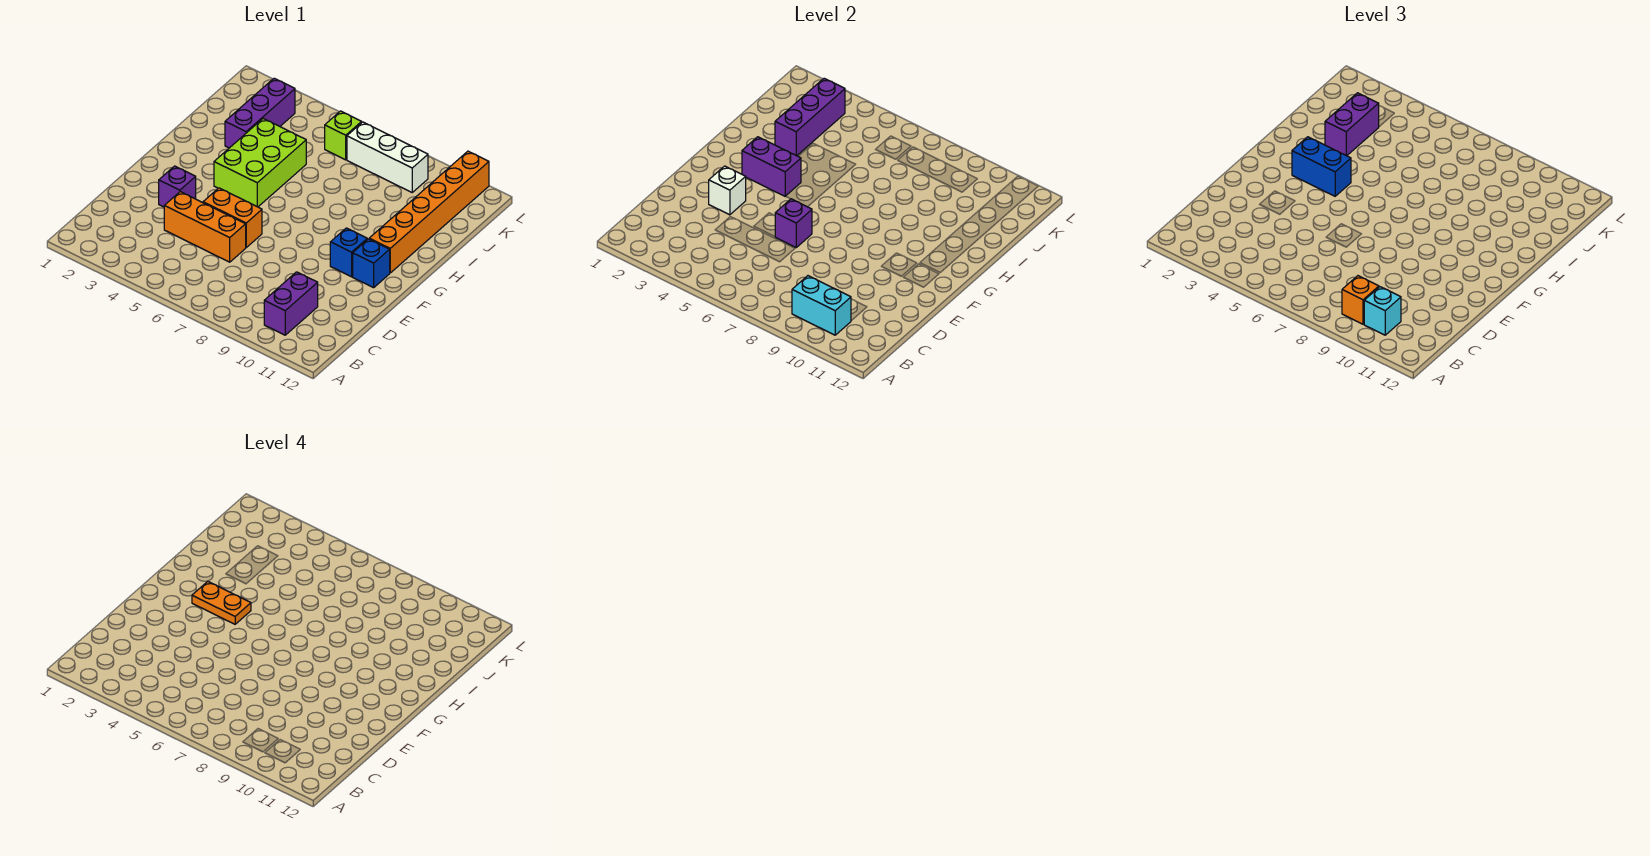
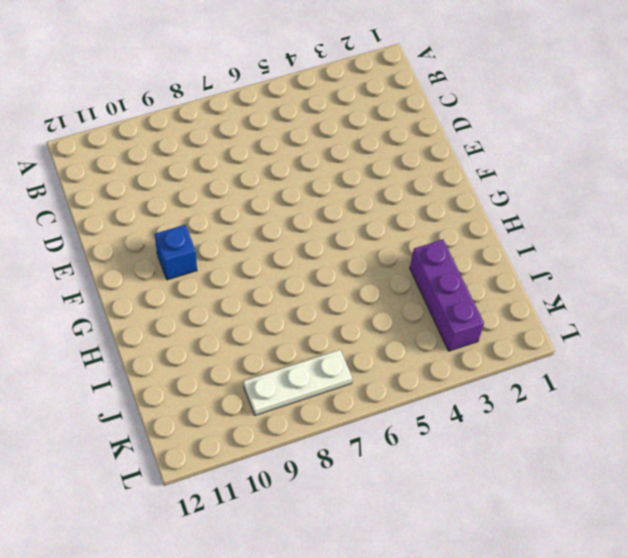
white plate K7:K9 level 1 -> white brick K7:K9 level 1
none -> purple brick B10:C10 level 1
none -> orange brick D4:D6 level 1
none -> purple brick E3 level 1

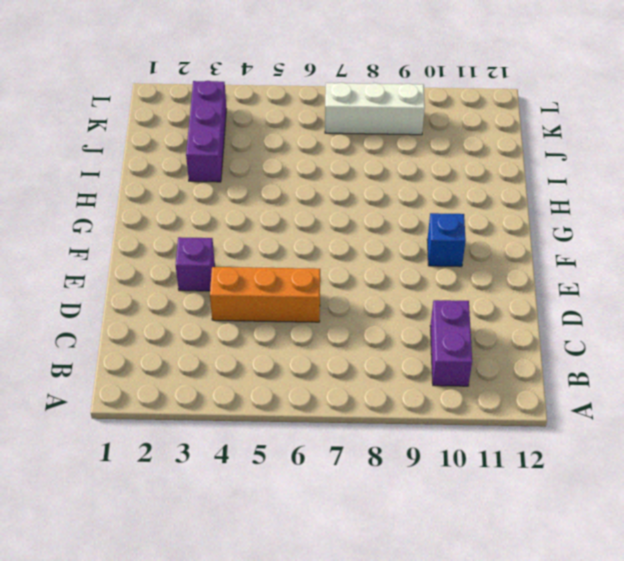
none -> orange brick E5:E6 level 1
none -> blue brick F11 level 1
none -> lime brick G4:I5 level 1

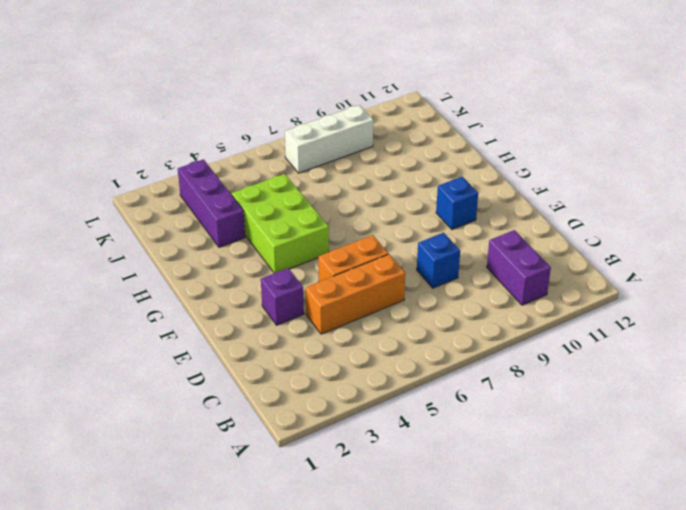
blue brick D8 level 1 -> blue brick F11 level 1
none -> orange brick G11:L11 level 1
none -> lime brick K6 level 1
none -> cyan brick B9:B10 level 2

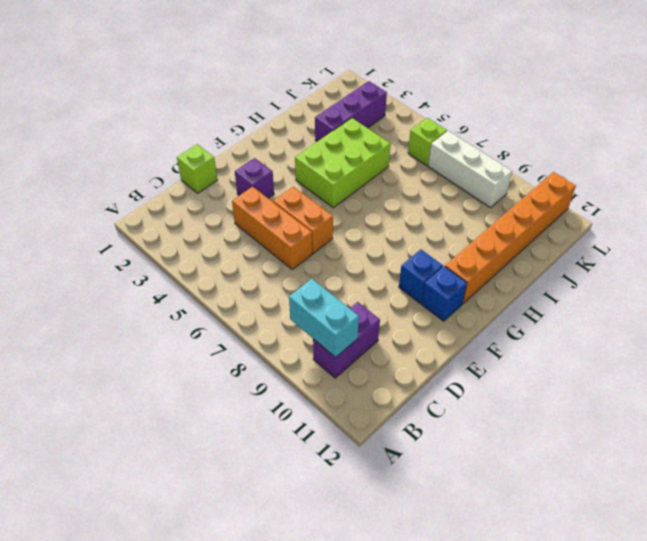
lime brick D1 level 1 -> none
none -> white brick E3 level 2
none -> purple brick E6 level 2
none -> purple brick G3:G4 level 2

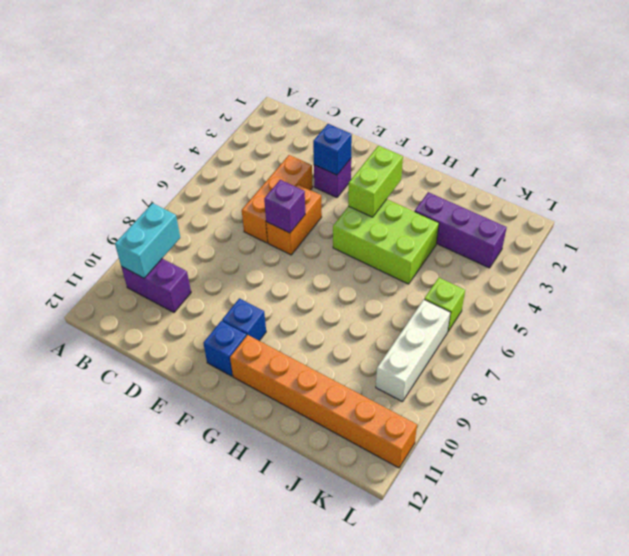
blue brick E3 level 2 -> white brick E3 level 2
lime brick G3:G4 level 2 -> purple brick G3:G4 level 2
none -> purple brick I3:K3 level 2
none -> orange brick B9 level 3
none -> cyan brick B10 level 3

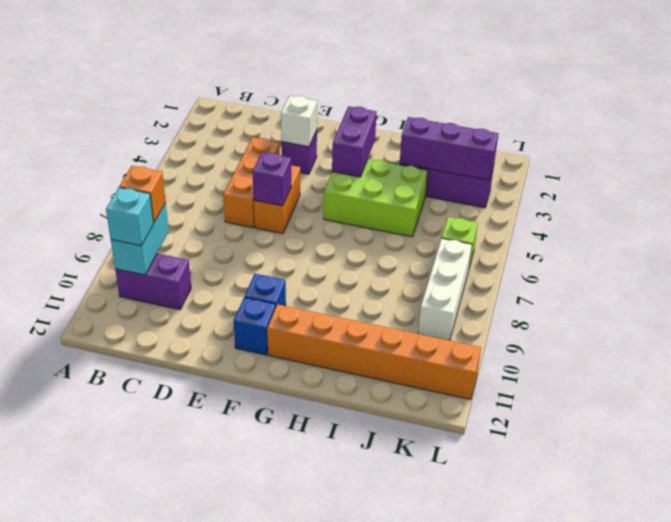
none -> blue brick G3:G4 level 3
none -> purple brick I3:J3 level 3
none -> orange plate G3:G4 level 4

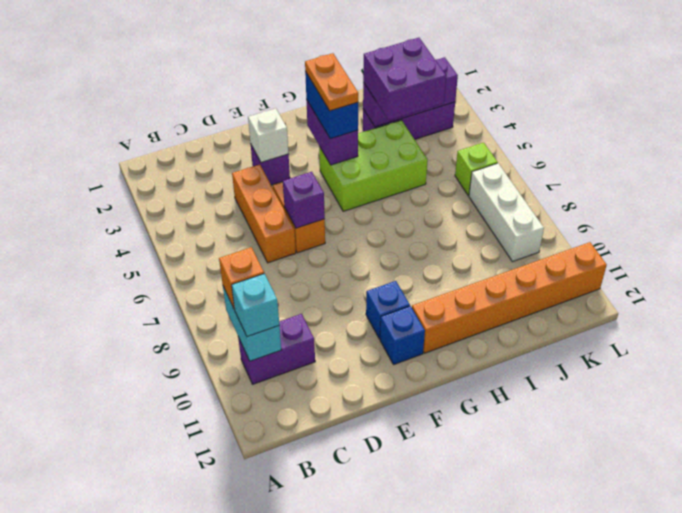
purple brick I3:J4 level 3 -> purple brick I3:J3 level 3

